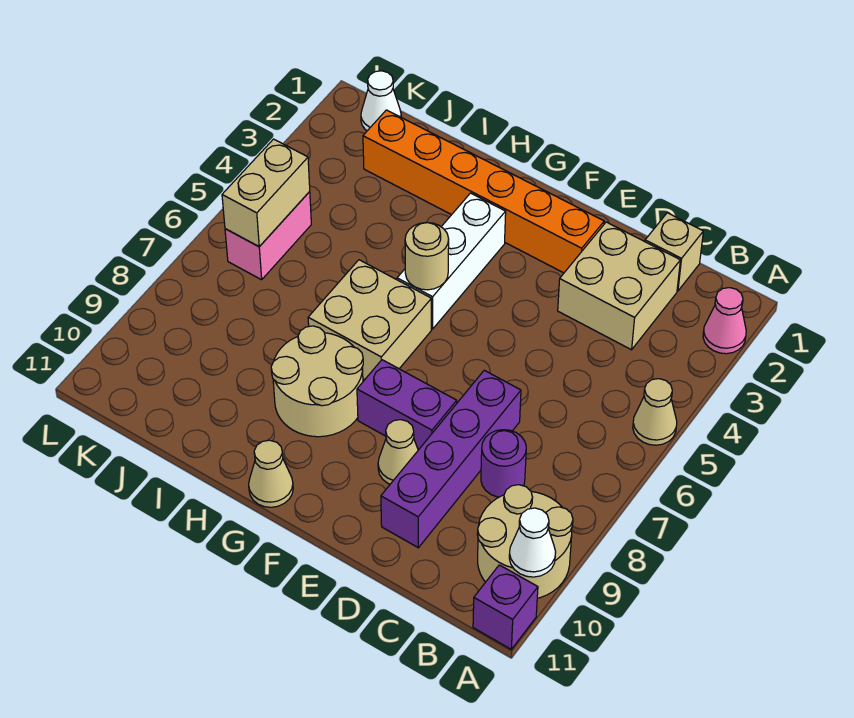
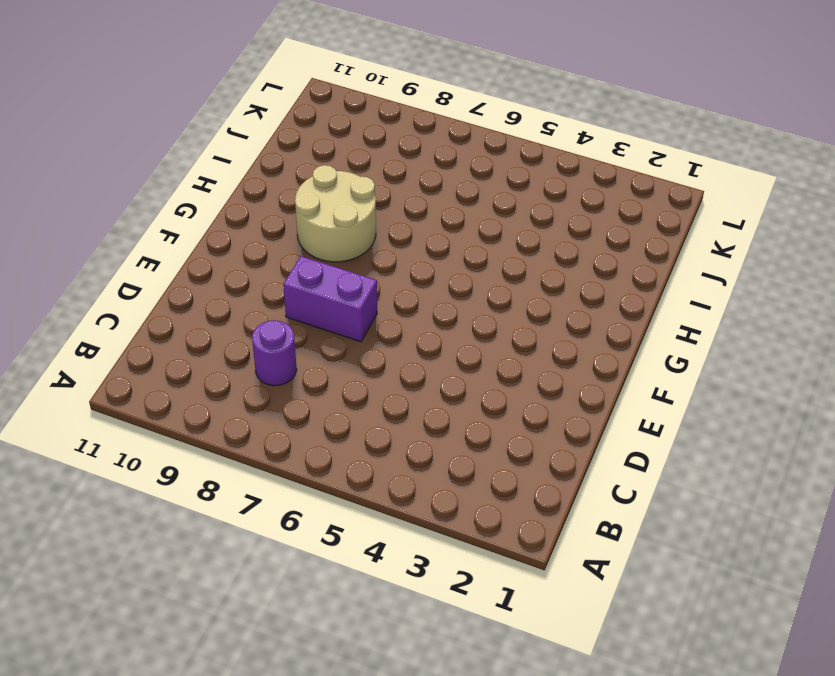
purple brick E7:E8 level 1 -> purple brick E8:F8 level 1
none -> pink cone A2 level 1
none -> tan cone A5 level 1
none -> tan round brick A9:B10 level 1

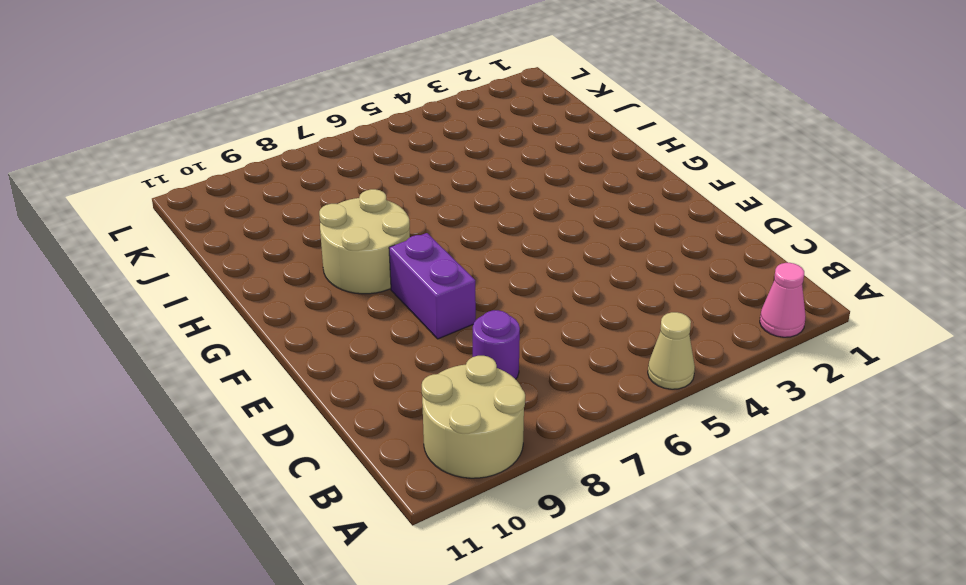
none -> purple brick A11 level 1
none -> tan brick C1 level 1
none -> tan brick C2:D3 level 1

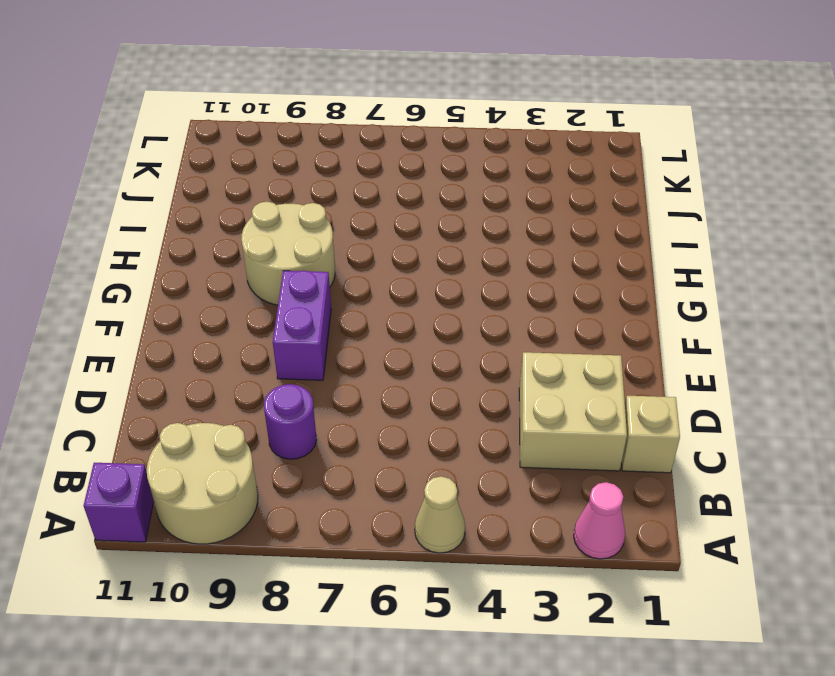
none -> purple brick D7:D10 level 1
none -> orange brick E2:J2 level 1
none -> tan cone E9 level 1

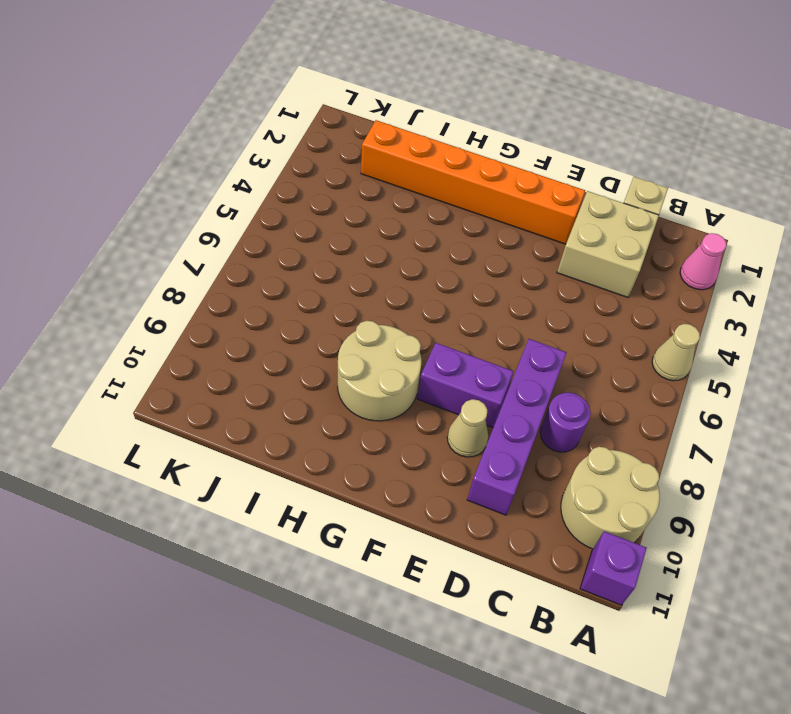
none -> white brick G3:G5 level 1
none -> tan brick G6:H7 level 1
none -> tan cone G11 level 1

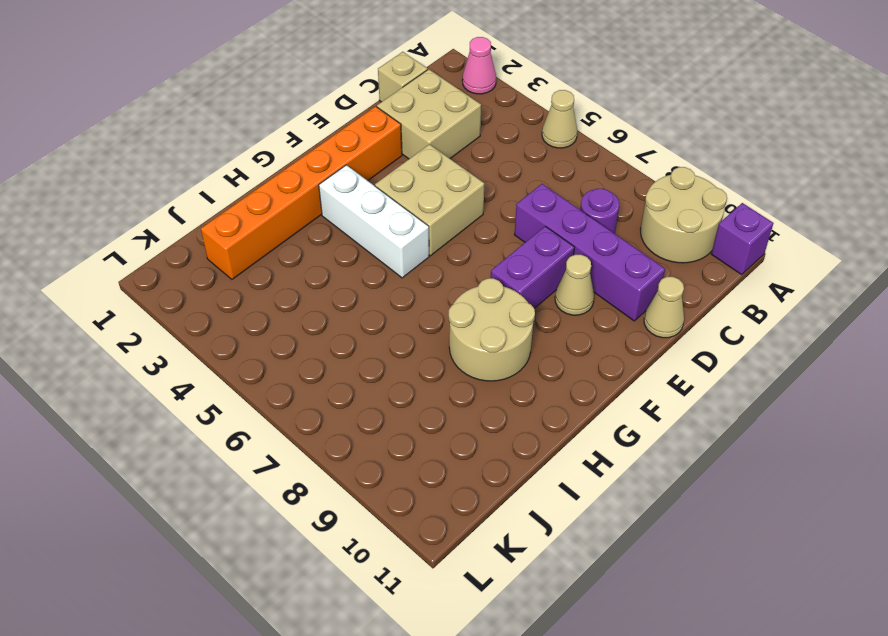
tan cone D11 level 1 -> tan cone G11 level 1
tan brick E4:F5 level 1 -> tan brick G6:H7 level 1
none -> white cone K1 level 1
none -> pink brick K5:K6 level 1
none -> white cone A10 level 2

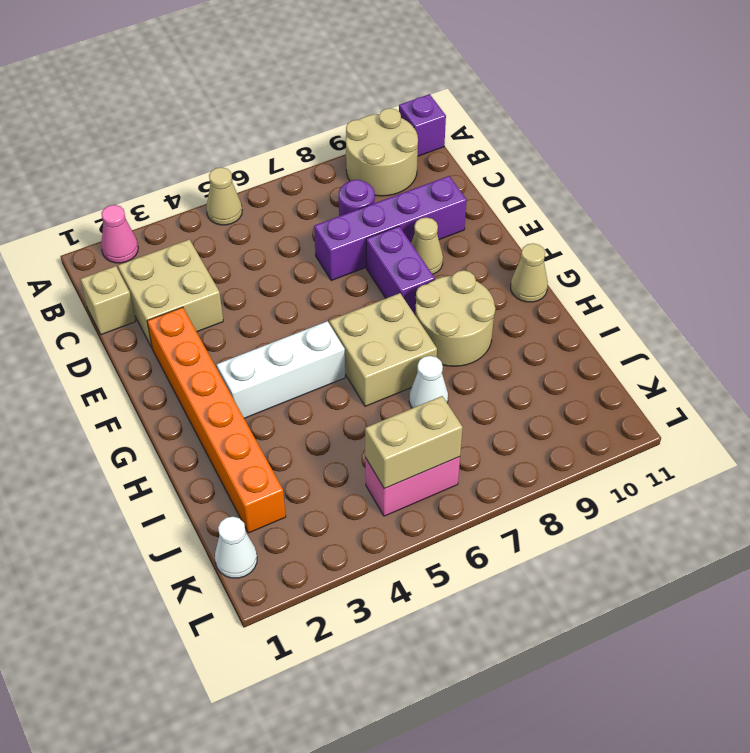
white cone I7 level 1 -> white cone A10 level 2
none -> tan round brick G5 level 2

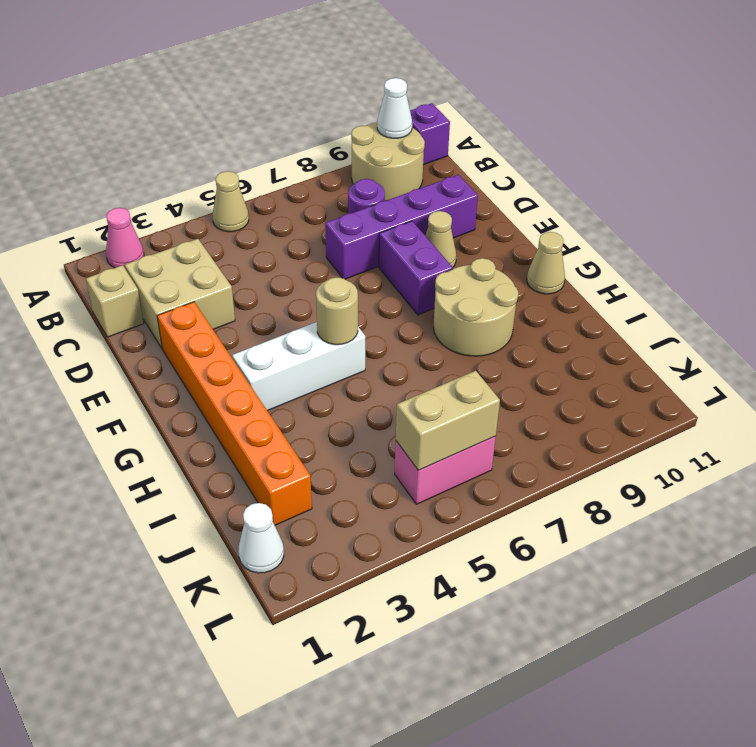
none -> tan brick G6:H7 level 1

